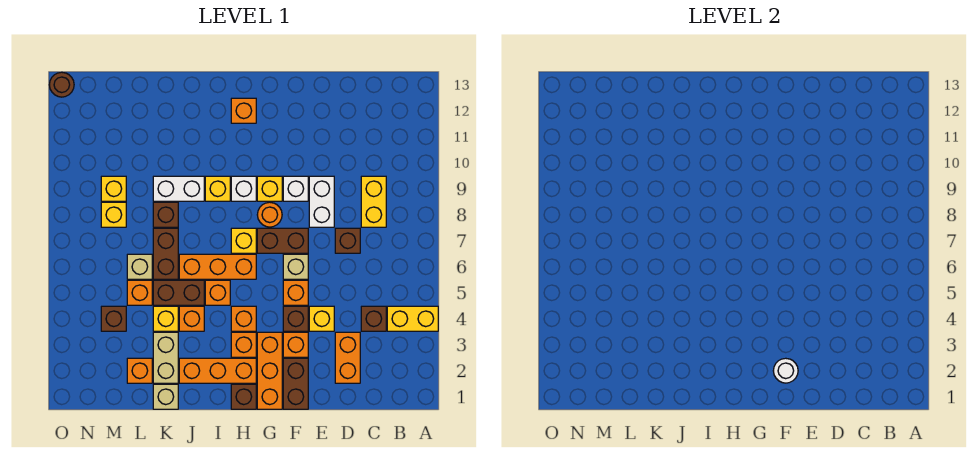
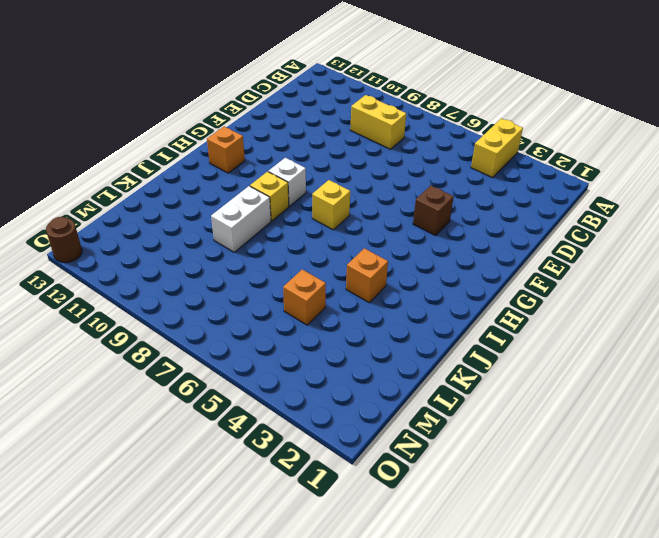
none -> brown brick C4 level 1
none -> orange brick D2:D3 level 1
none -> brown brick D7 level 1
none -> yellow brick E4 level 1

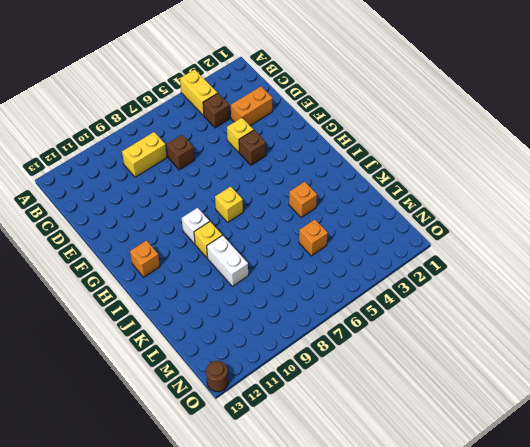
none -> white brick E8:E9 level 1
none -> brown brick F1:F2 level 1
none -> orange brick F3 level 1
none -> orange brick F5 level 1

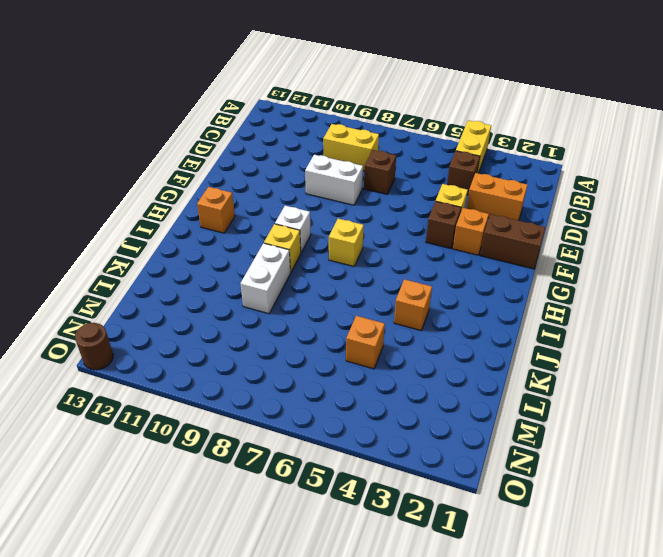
none -> orange brick F5 level 1
none -> tan brick F6 level 1
none -> brown brick F7:G7 level 1
none -> white brick F9 level 1

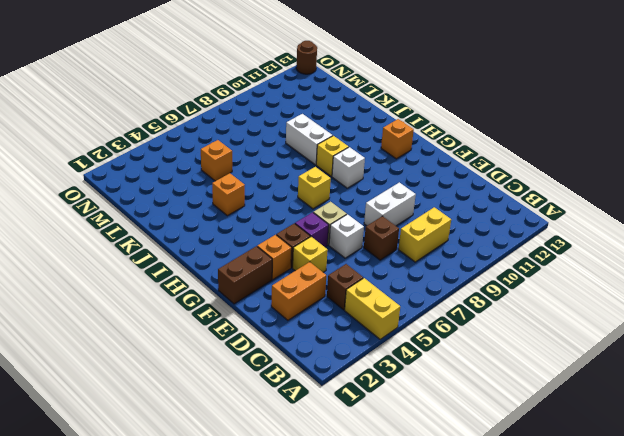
white brick E6 level 1 -> white brick F9 level 1
purple brick F5 level 1 -> orange brick F5 level 1
none -> brown brick F7:G7 level 1
none -> orange brick G1:G3 level 1
none -> orange round brick G8 level 1
none -> yellow brick G9 level 1

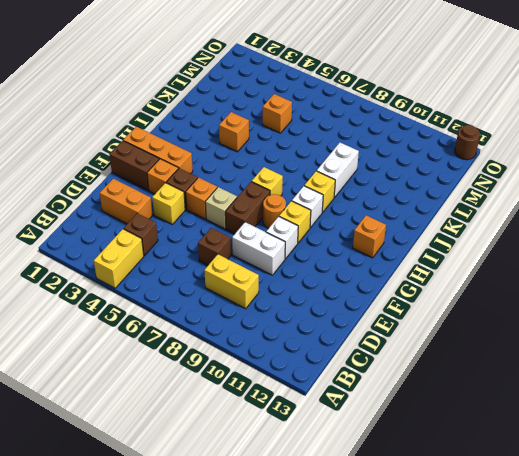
none -> brown brick H1 level 1
none -> orange brick H2:J2 level 1
none -> orange brick H3 level 1
none -> orange brick H4 level 1

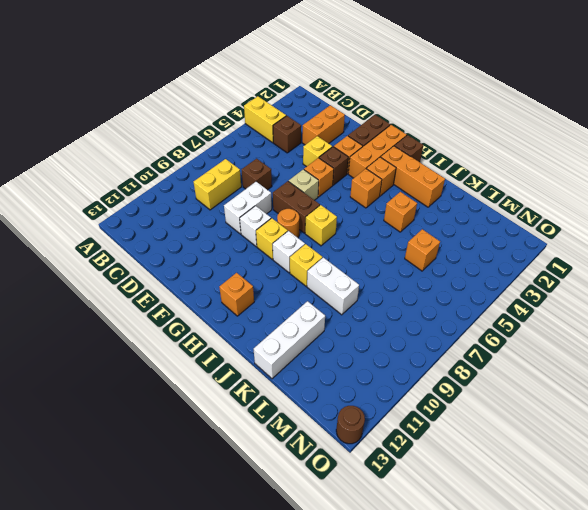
white brick K11:K13 level 1 -> none
none -> orange brick H6:J6 level 1
none -> orange brick I5 level 1
none -> brown brick J5:K5 level 1
none -> tan brick K1 level 1

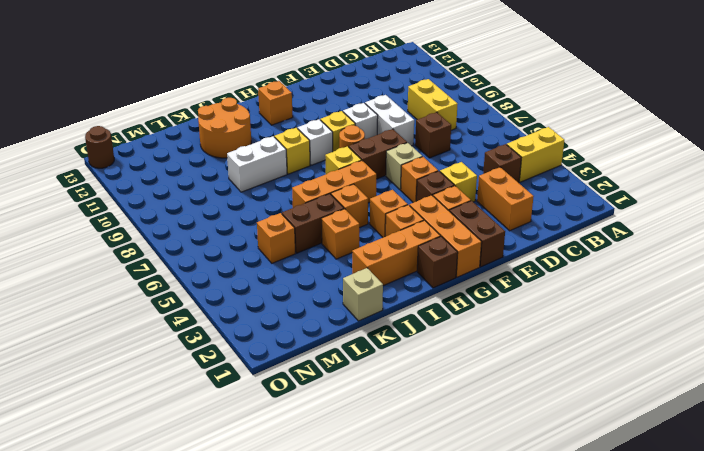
orange round brick J11:K12 level 1 -> none
none -> tan brick K2:K3 level 1
none -> yellow brick K4 level 1
none -> brown brick K6:K7 level 1
none -> brown brick K8 level 1

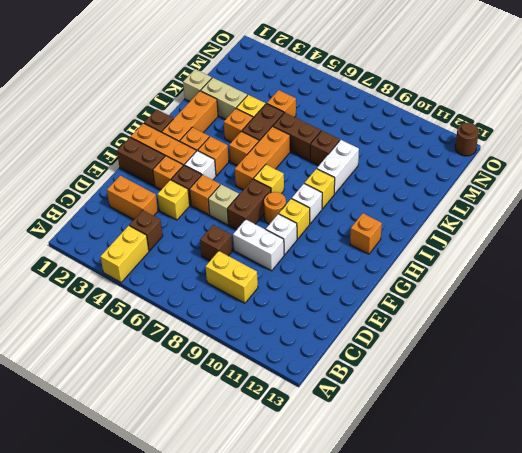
white brick G4 level 1 -> none
none -> orange brick L2 level 1
none -> tan brick L6 level 1
none -> brown brick M4 level 1
none -> yellow brick M8 level 1

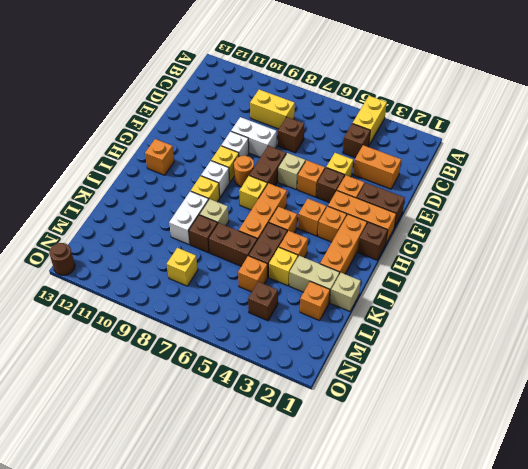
tan brick J8 level 1 -> tan brick L6 level 1
none -> yellow brick M9 level 1
none -> white round brick F2 level 2

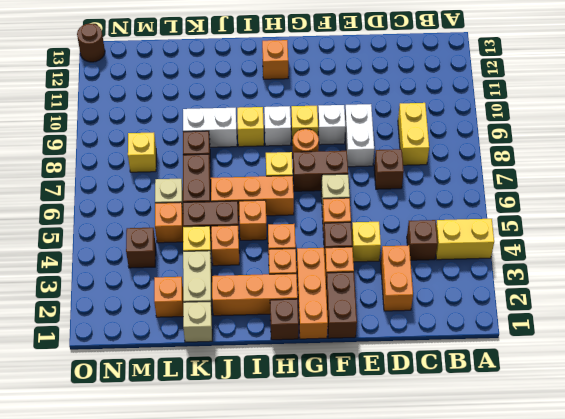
none -> yellow brick M9 level 1
none -> white round brick F2 level 2

